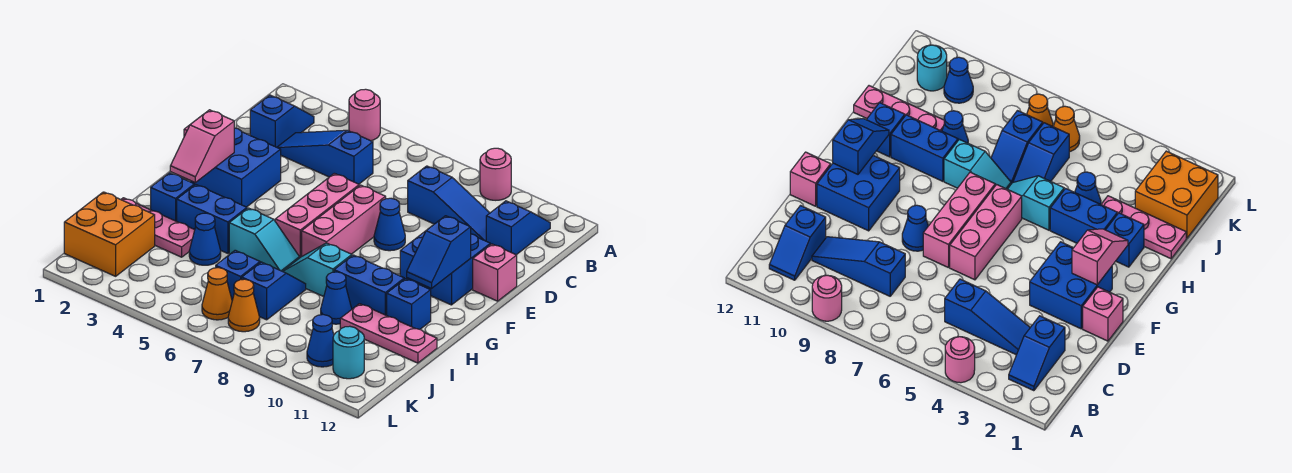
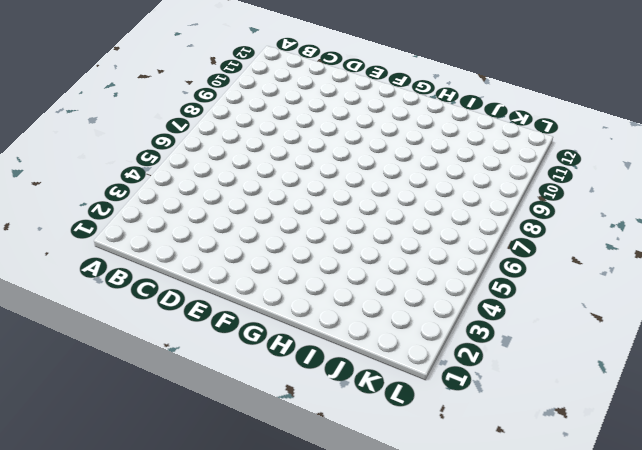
none -> pink round brick A4 level 1
none -> pink round brick A9 level 1
none -> blue slope B2:C2 level 1 top C
none -> blue slope B11:C11 level 1 top C

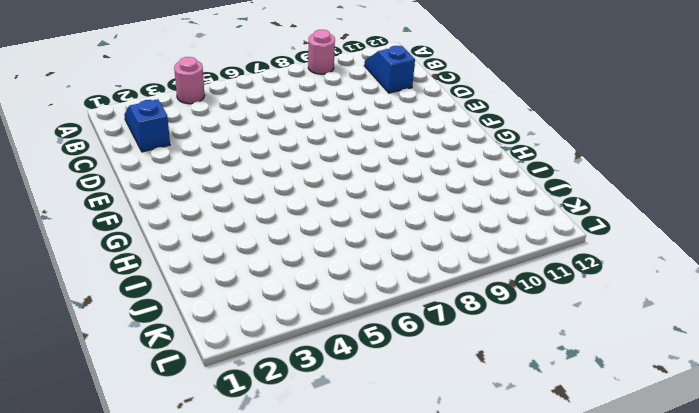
none -> blue slope C3:C5 level 1 top 5
none -> blue slope C8:C10 level 1 top 8
none -> pink brick E1 level 1
none -> blue brick E2:F3 level 1

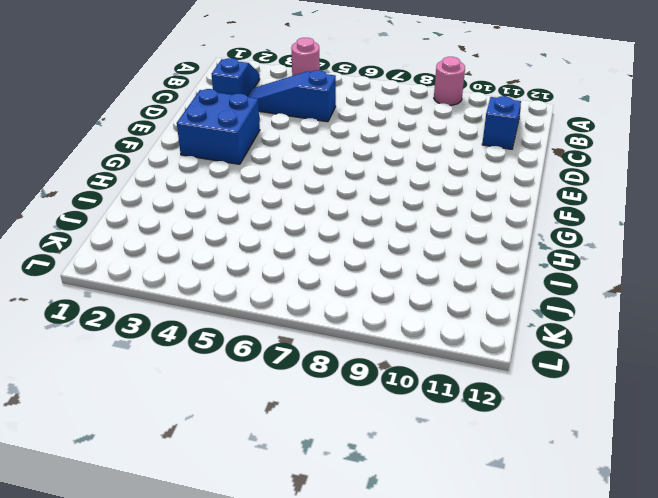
none -> blue slope C8:C10 level 1 top 8
none -> pink brick E1 level 1
none -> pink brick E6:G6 level 1
none -> pink brick E7:G7 level 1

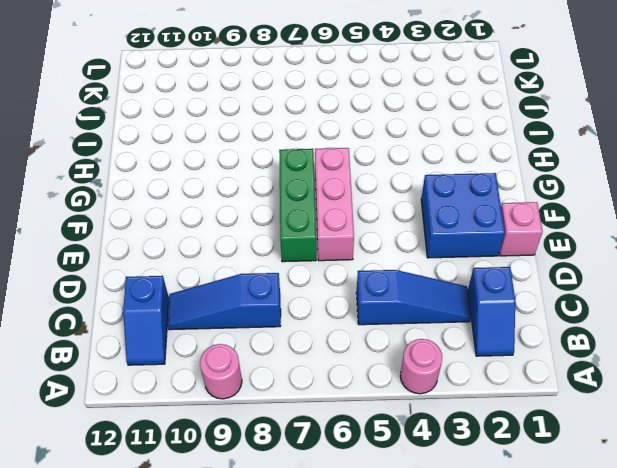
green brick E7:G7 level 1 -> pink brick E7:G7 level 1
none -> blue cone E8 level 1
none -> blue brick E10:F11 level 1
none -> pink brick E12 level 1
none -> blue brick H2 level 1

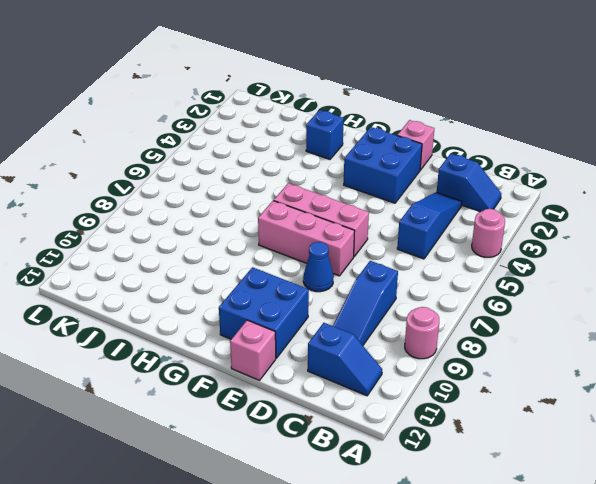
none -> blue brick H3:H4 level 1
none -> cyan slope H5:H6 level 1 top 5
none -> cyan slope H7:H8 level 1 top 8
none -> blue brick H9:H10 level 1

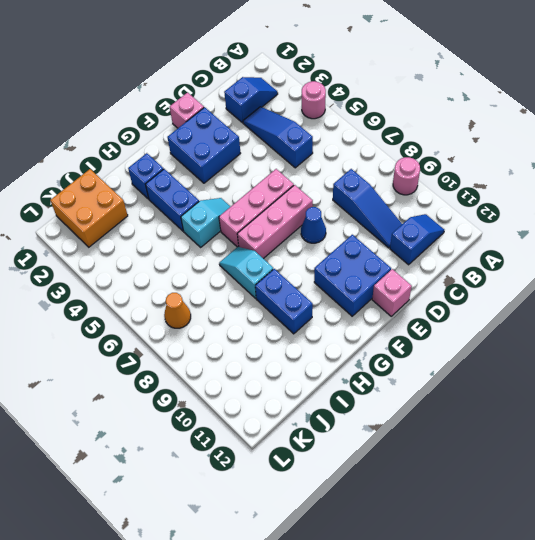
cyan slope G5:H5 level 1 top H -> cyan slope H5:H6 level 1 top 5
none -> blue brick H11 level 1
none -> pink plate I1:I3 level 1
none -> blue cone I4 level 1
none -> blue slope I6:J6 level 1 top J

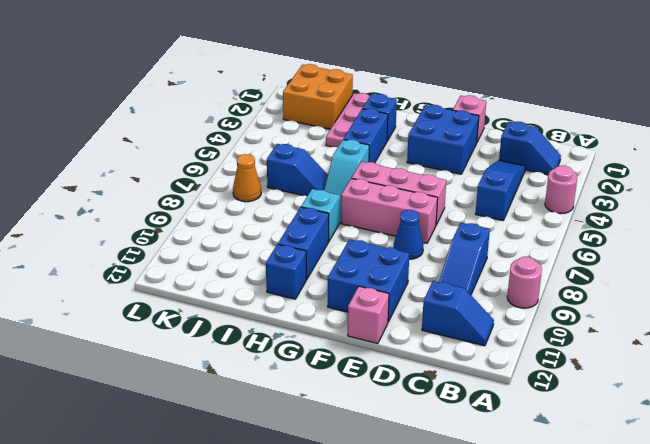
none -> blue cone I4 level 1
none -> blue slope I7:J7 level 1 top J
none -> blue cone I9 level 1
none -> pink plate I10:I12 level 1

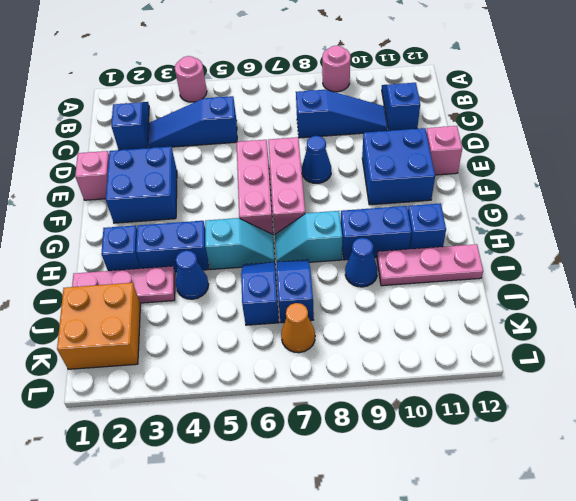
none -> orange cone K6 level 1
none -> blue cone K10 level 1
none -> cyan round brick K11 level 1
none -> pink slope F2:G2 level 2 top F

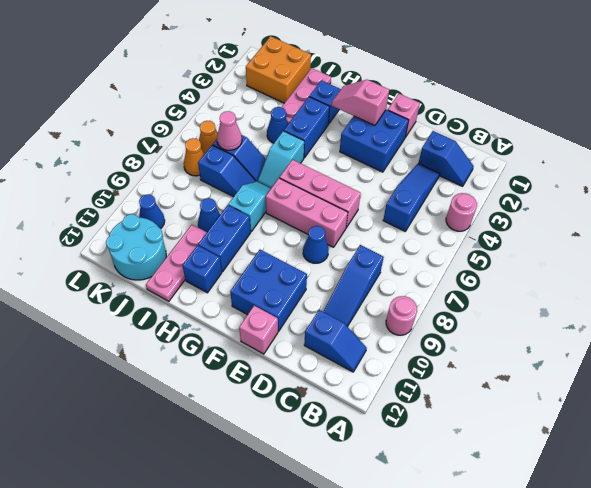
pink cone J6 level 2 -> none
cyan round brick J11:K12 level 1 -> cyan round brick K11 level 1
none -> blue slope F11:G11 level 2 top F

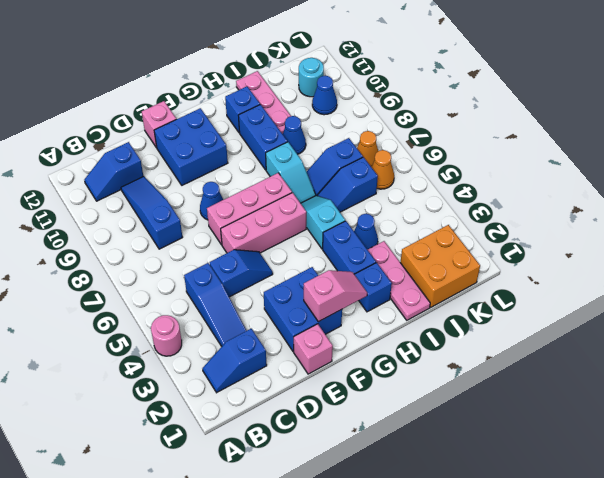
blue slope D5:E5 level 1 top D -> blue slope F11:G11 level 2 top F
none -> pink round brick A9 level 1

